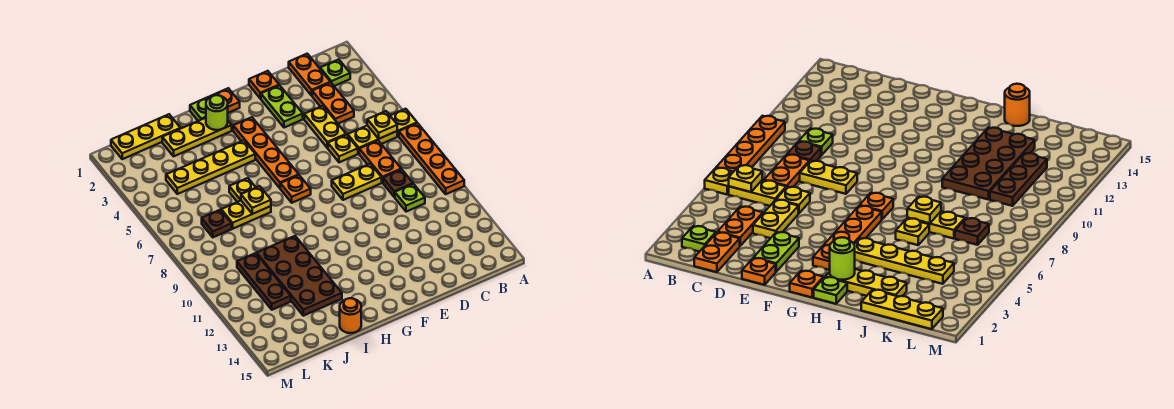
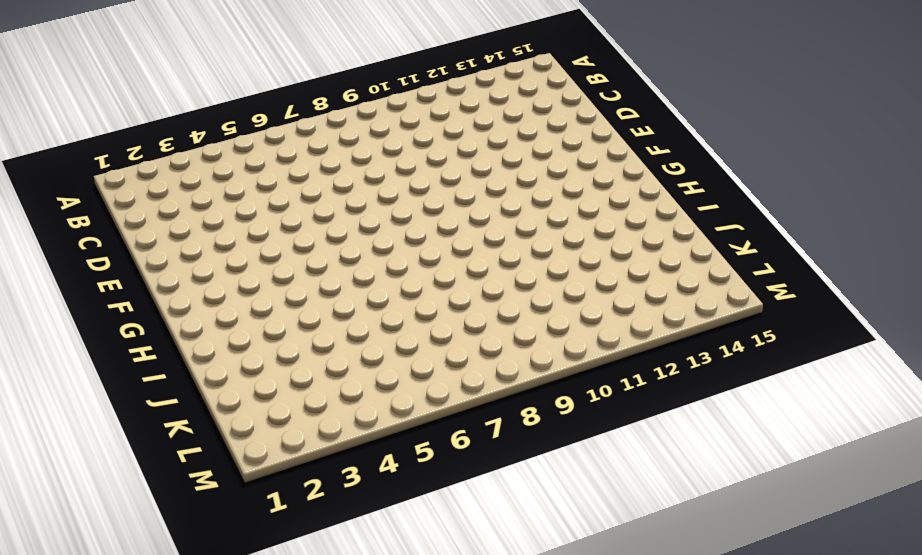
none -> yellow plate A6 level 1
none -> orange plate A7:A10 level 1
none -> lime plate B2 level 1
none -> yellow plate B6:C6 level 1

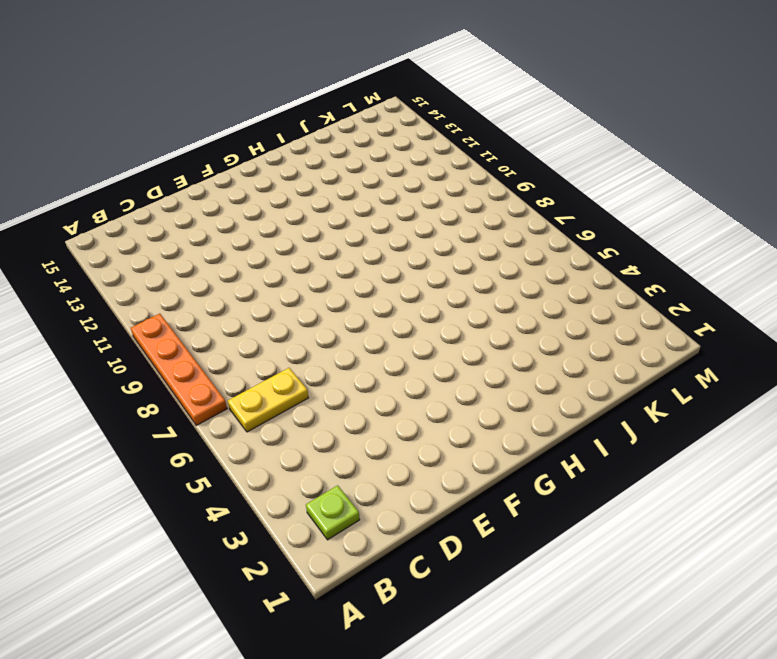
none -> yellow plate A6 level 1
none -> orange plate C1:C2 level 1
none -> orange plate C3:C4 level 1
none -> orange plate C7:C8 level 1

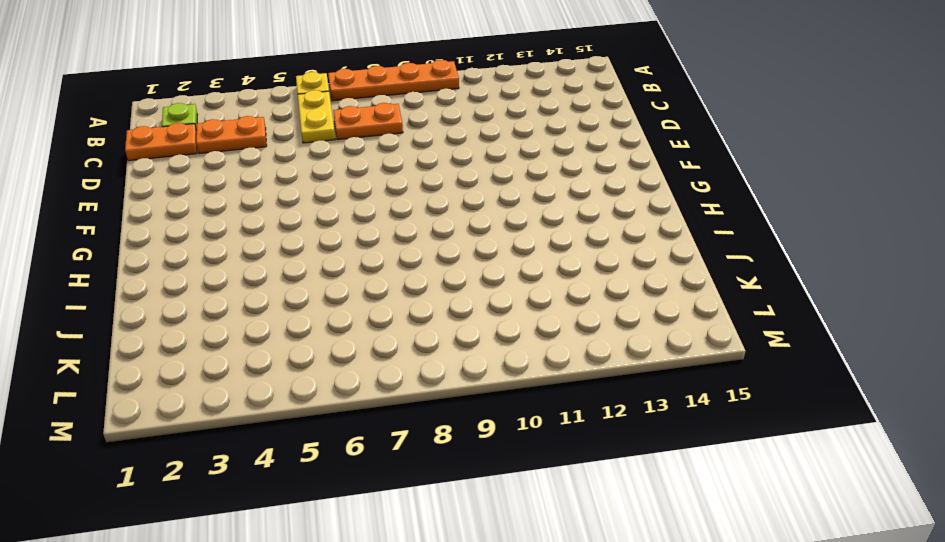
none -> brown plate C9 level 1
none -> lime plate C10 level 1
none -> yellow plate D4:D5 level 1
none -> yellow plate D6 level 1

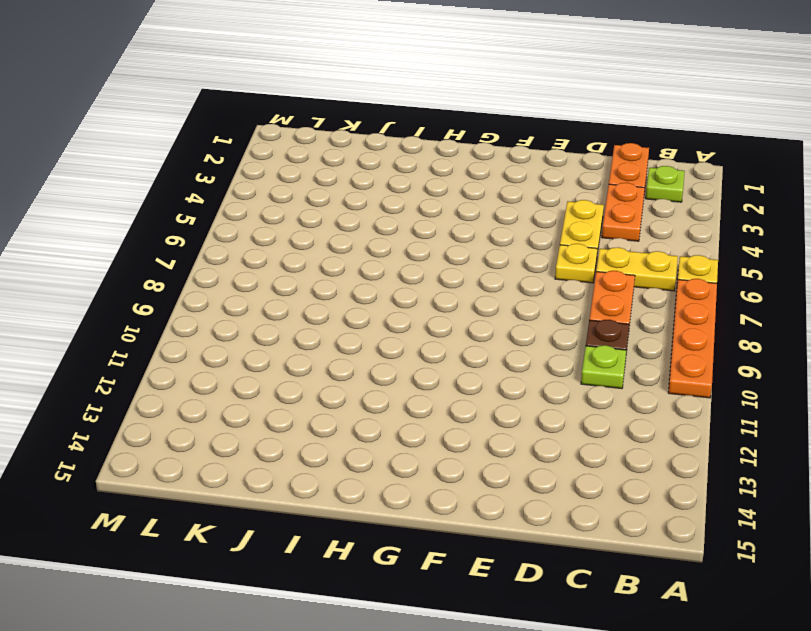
none -> yellow plate D8:E8 level 1
none -> orange plate E1 level 1
none -> lime plate E2:E3 level 1
none -> orange plate G1 level 1

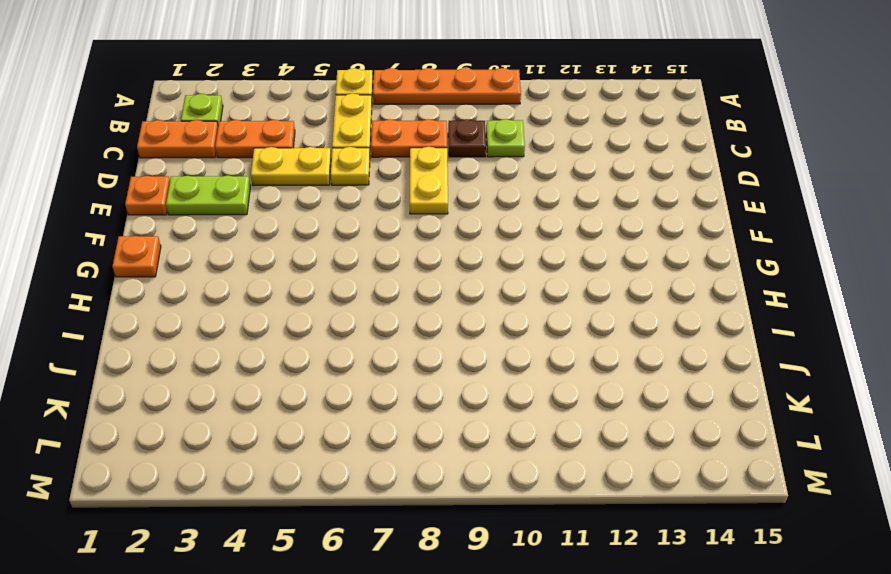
none -> orange plate G3:G6 level 1
none -> orange plate G7 level 1
none -> lime plate H1 level 1
none -> yellow plate H2:J2 level 1

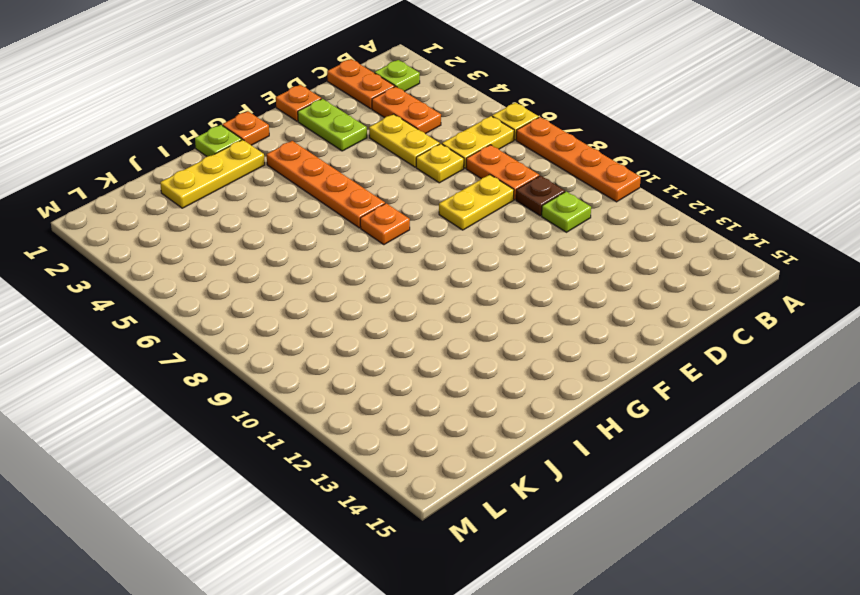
none -> yellow plate H4:K4 level 1
none -> yellow plate I6 level 1
none -> yellow plate I7:J7 level 1
none -> brown plate I10:J13 level 1

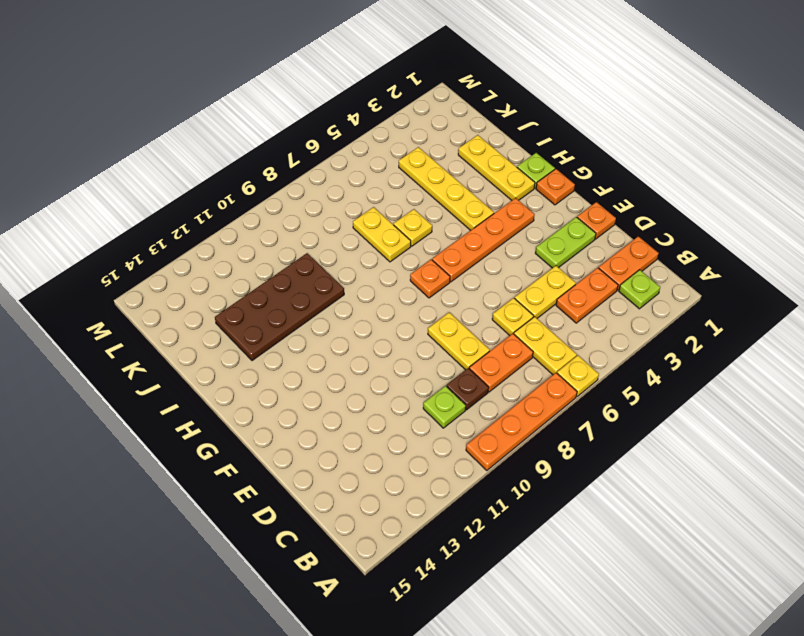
none -> orange round brick I15 level 1
none -> yellow plate J1:L1 level 1
none -> brown plate K7 level 1
none -> brown plate K10:K12 level 1

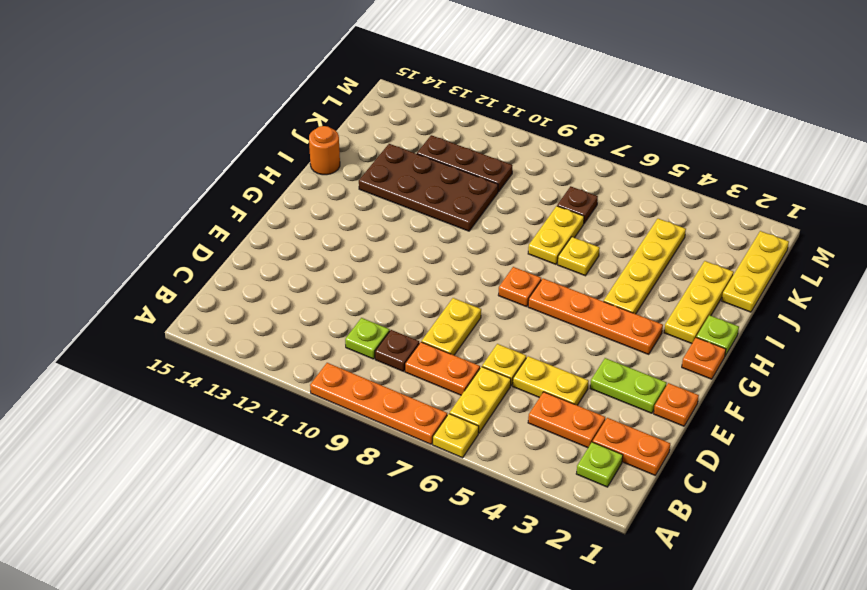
none -> yellow plate B6 level 2
none -> lime round brick H2 level 2
none -> yellow plate I7 level 2

